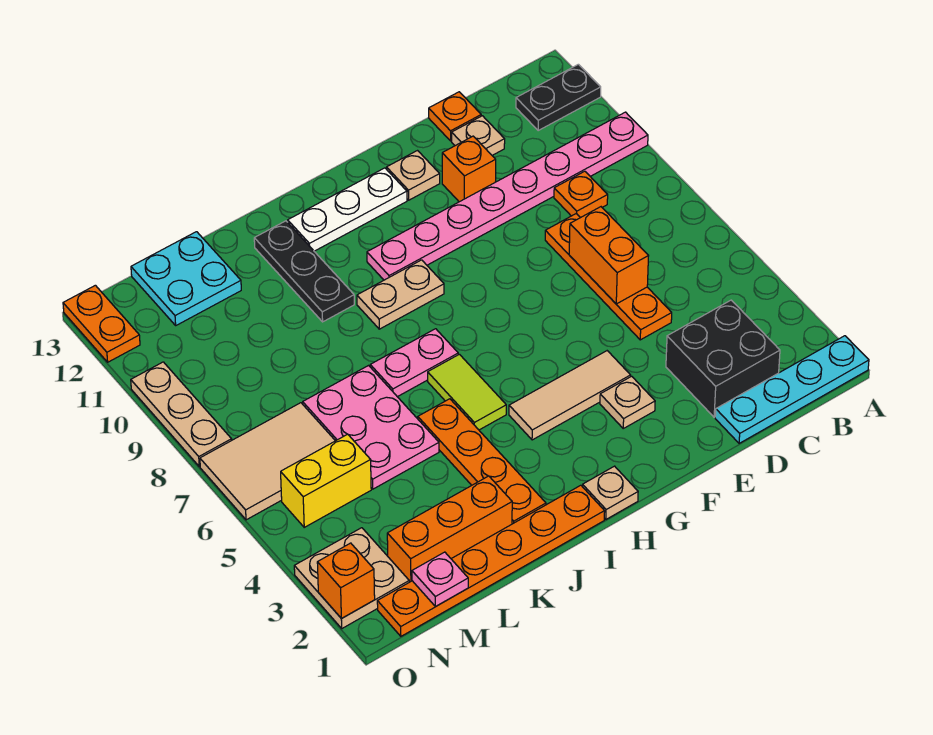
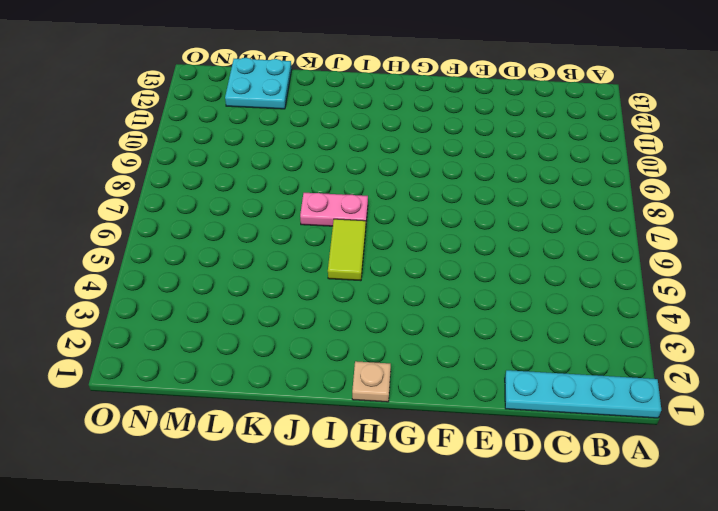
none -> pink plate A10:H10 level 1
none -> black plate A12:B12 level 1
none -> black brick C2:D3 level 1
none -> orange plate C9 level 1

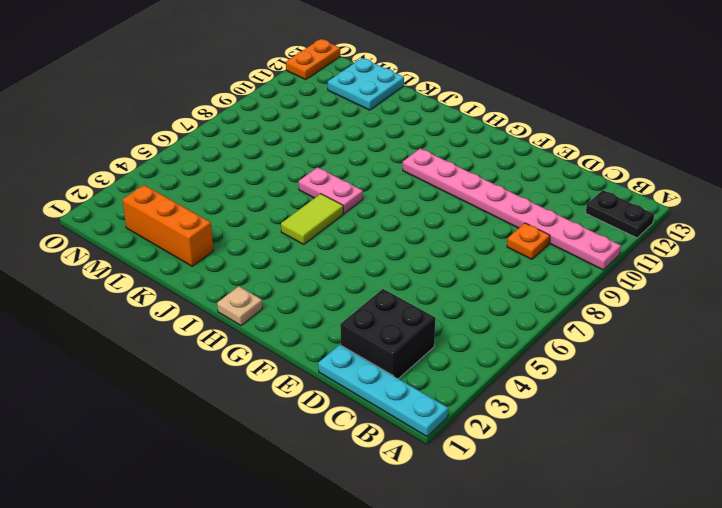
none -> orange plate D5:D8 level 1
none -> tan plate D12 level 1
none -> orange plate D13 level 1
none -> orange brick E11 level 1

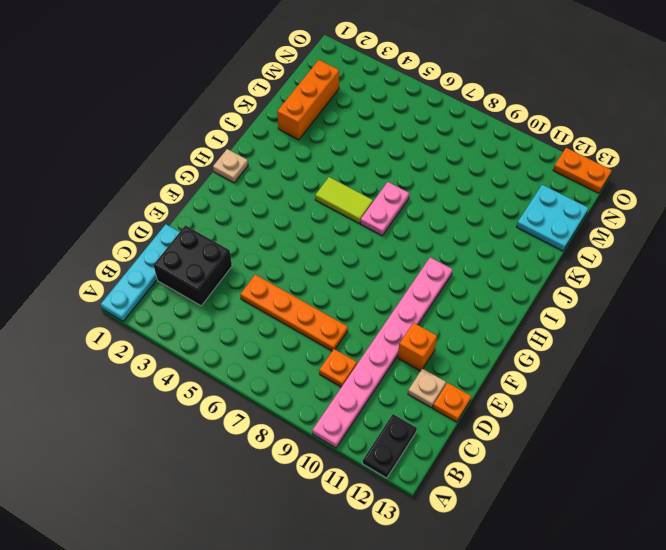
none -> tan plate F3 level 1
none -> tan tile F4:H4 level 1
none -> tan plate F12 level 1
none -> white plate G12:I12 level 1

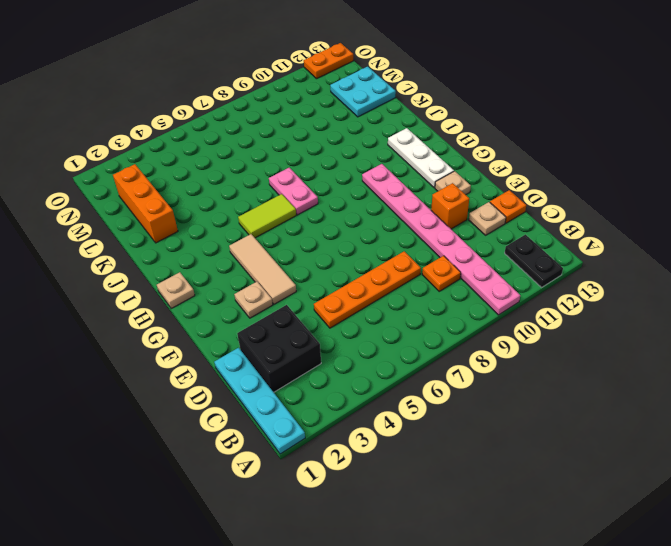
none -> tan plate H9:I9 level 1
none -> orange plate I1:N1 level 1
none -> orange plate J2:J5 level 1
none -> black plate J10:J12 level 1

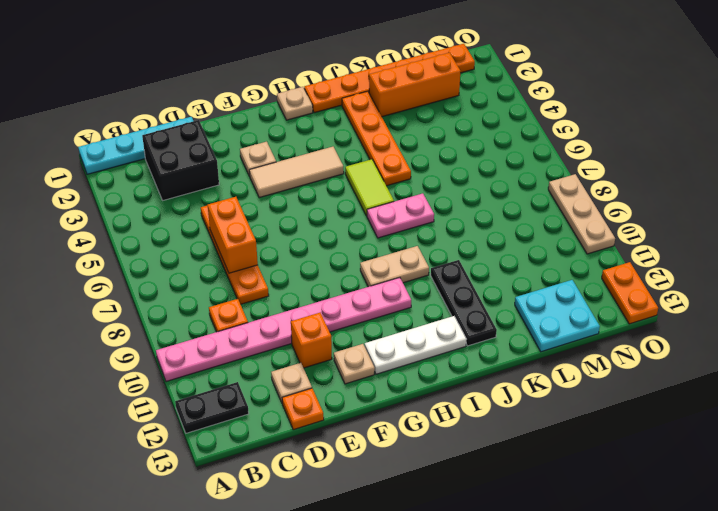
none -> pink plate K5:L7 level 1
none -> yellow brick M5:N5 level 1
none -> tan tile M6:O7 level 1
none -> tan plate N2:O3 level 1

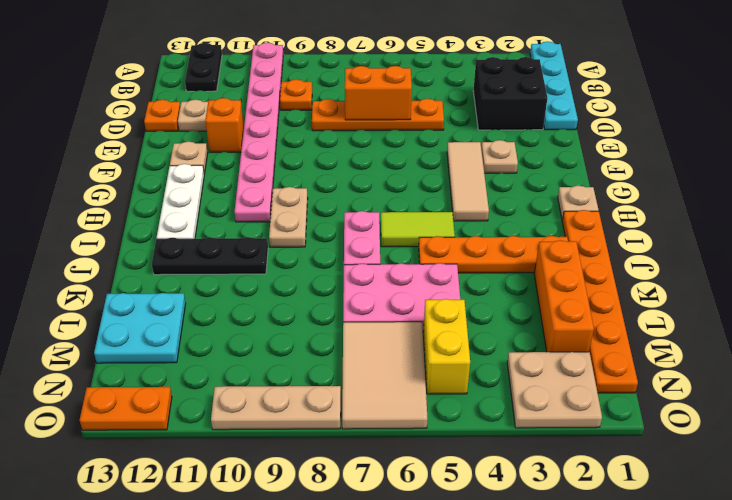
none -> pink plate M1 level 2
none -> orange brick O2 level 2

